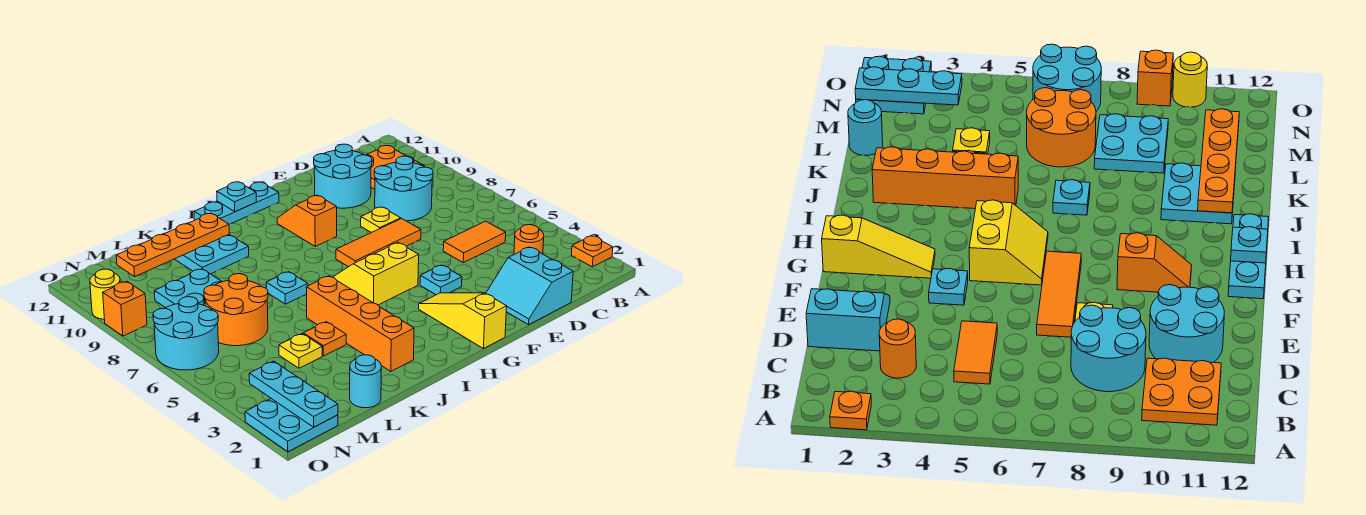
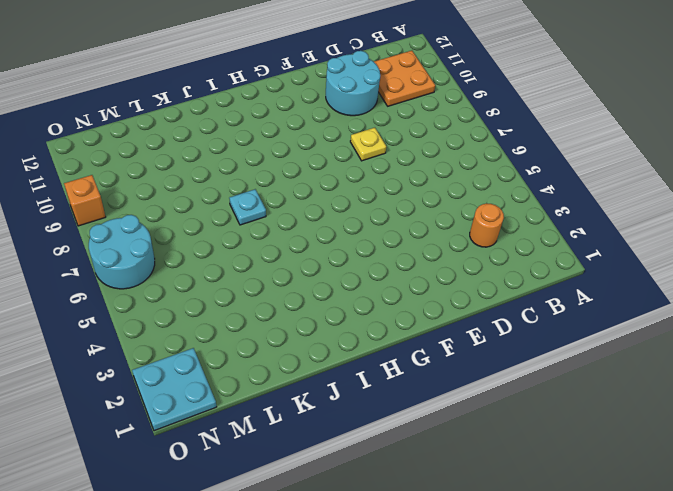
none -> orange plate A2 level 1
none -> orange tile C5:D5 level 1
none -> cyan round brick C8:D9 level 1

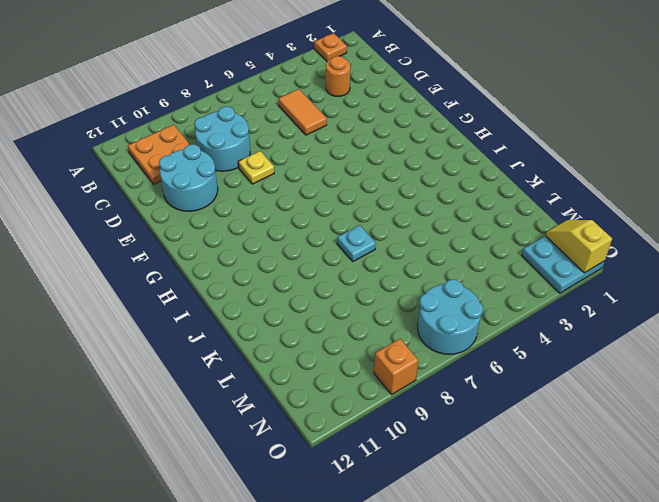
yellow slope N1:O1 level 2 top O -> cyan plate N1:N3 level 2
none -> cyan slope D1:E2 level 1 top D
none -> orange tile E7:G7 level 1
none -> cyan plate F4 level 1

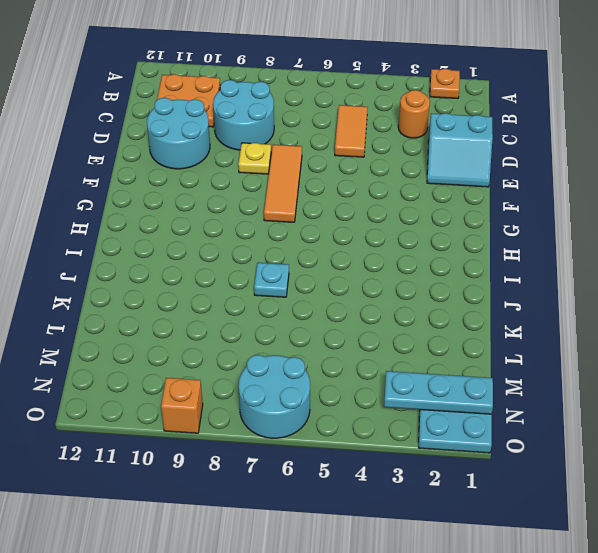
none -> cyan plate F4 level 1
none -> yellow slope G1:G3 level 1 top 1
none -> yellow slope G5:H6 level 1 top 5

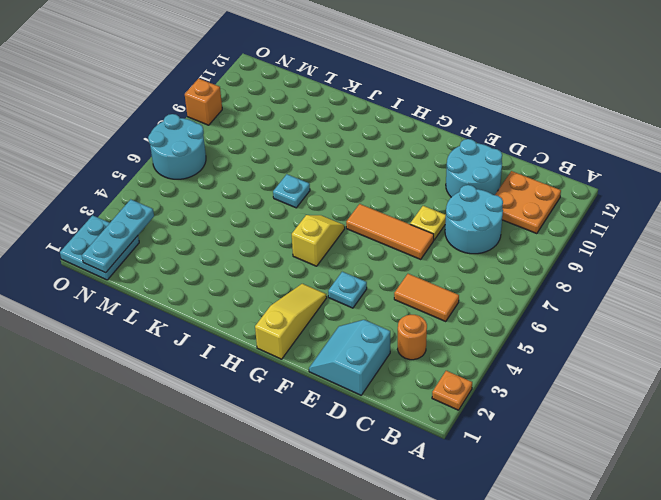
yellow slope H5:H6 level 1 top 5 -> yellow slope G5:H6 level 1 top 5
none -> orange slope G9:G10 level 1 top 9
none -> cyan plate G12:I12 level 1
none -> orange brick J2:J5 level 1

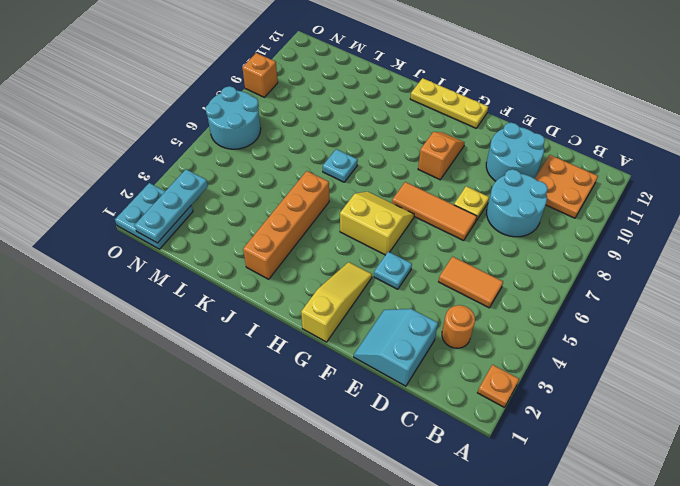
yellow plate G12:I12 level 1 -> cyan plate G12:I12 level 1
none -> cyan plate J10:K11 level 1
none -> orange plate K4 level 1
none -> cyan round brick L1 level 1

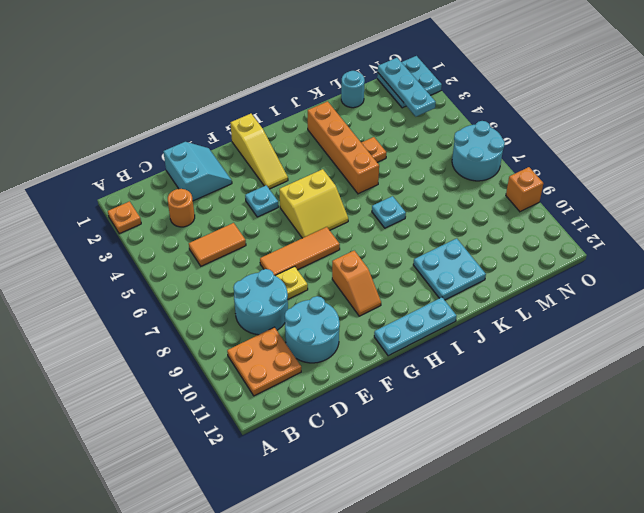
none -> yellow plate L4 level 1
none -> orange round brick L6:M7 level 1
none -> cyan plate L8:M9 level 1

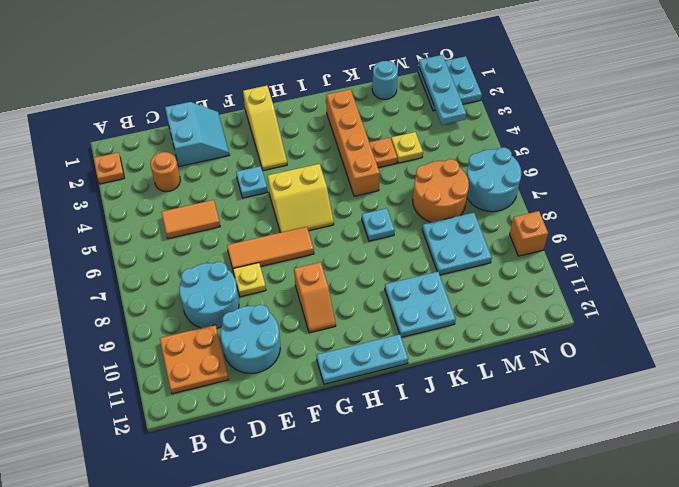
none -> yellow round brick O10 level 1
none -> cyan plate H12 level 2
none -> orange plate J11:M11 level 2

